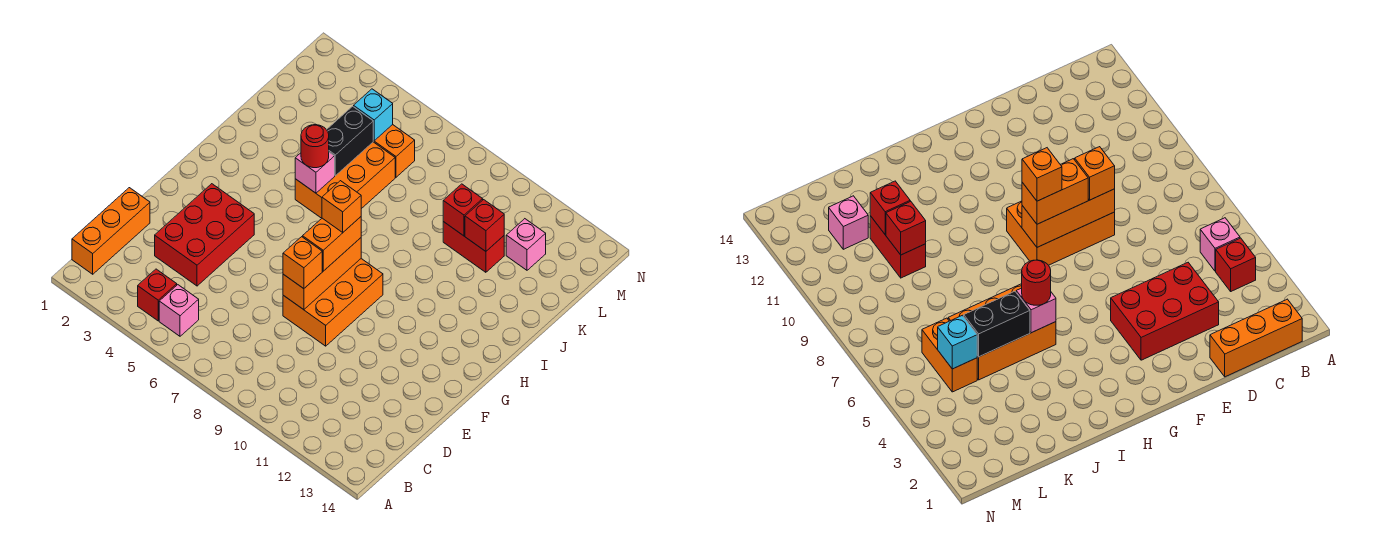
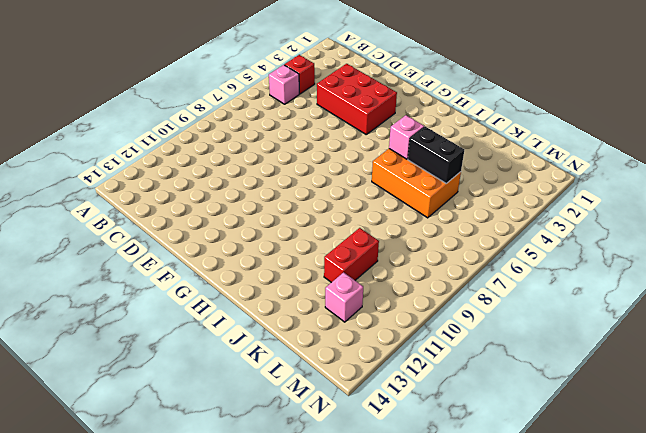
none -> orange brick B1:D1 level 1
none -> orange brick E8:G9 level 1
none -> orange brick L5:L6 level 1

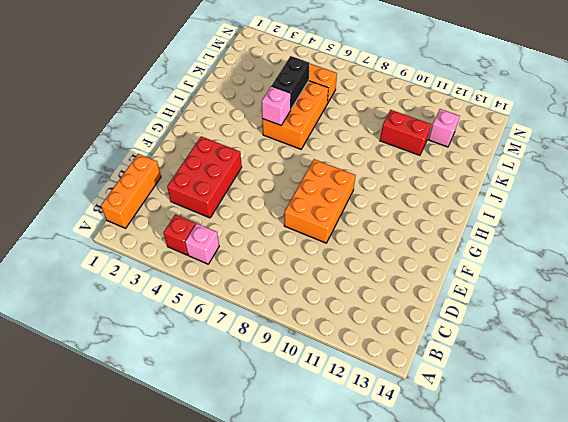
none -> orange brick E8:G8 level 2
none -> red brick K10 level 2
none -> red brick K11 level 2

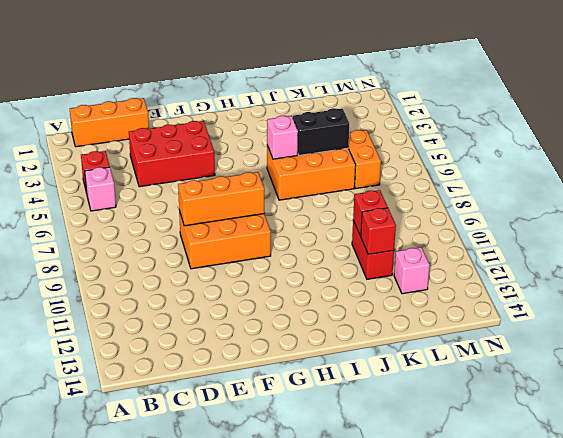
none -> cyan brick L5 level 2
none -> orange brick E8 level 3
none -> orange brick F8:G8 level 3

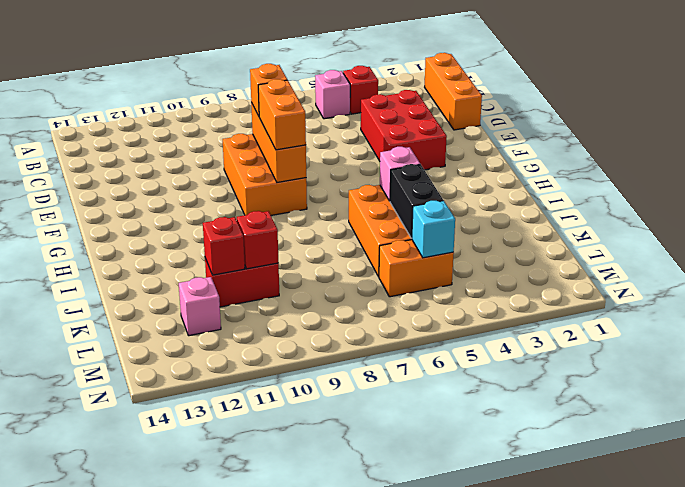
none -> red round brick I5 level 3
none -> orange brick G8 level 4

